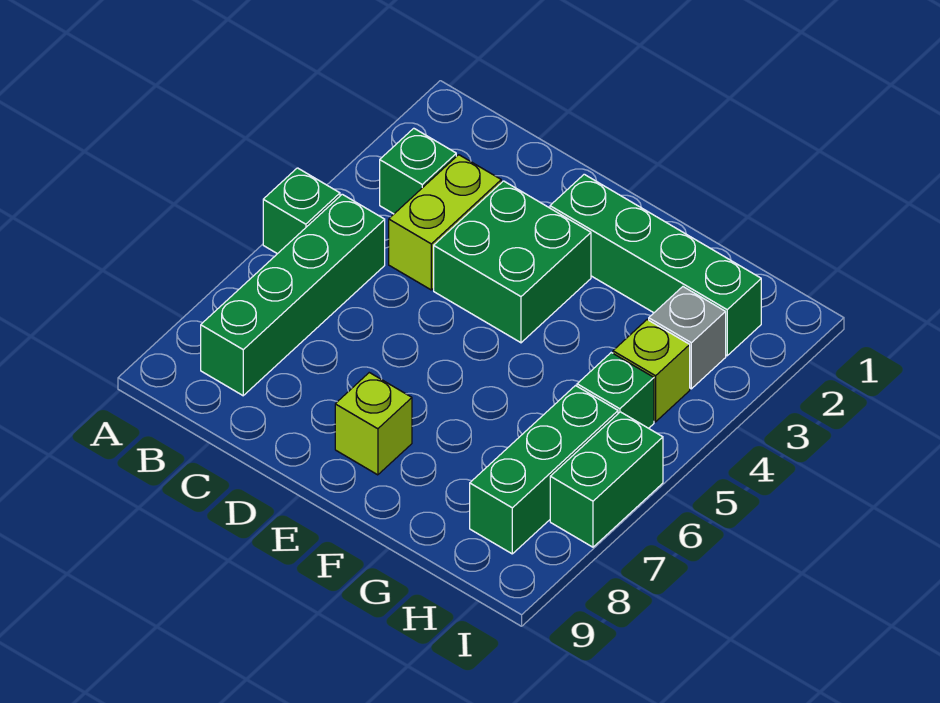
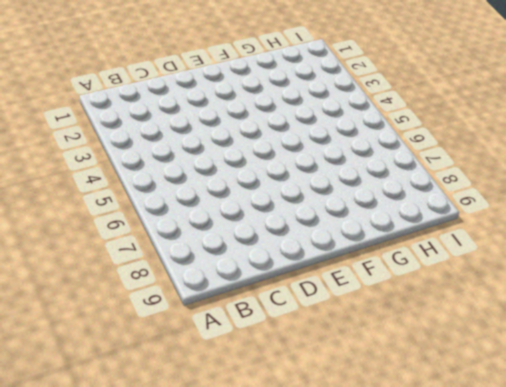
none -> green brick A5 level 1
none -> green brick B3 level 1
none -> green brick B5:B8 level 1

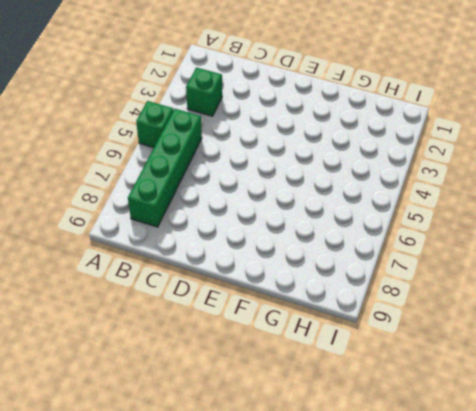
none -> lime brick C3:C4 level 1
none -> green brick D3:E4 level 1
none -> green brick E2:H2 level 1

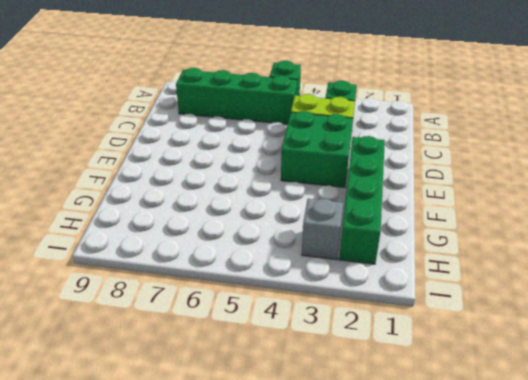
none -> lime brick E8 level 1
none -> lime brick H4 level 1
none -> green brick H5 level 1

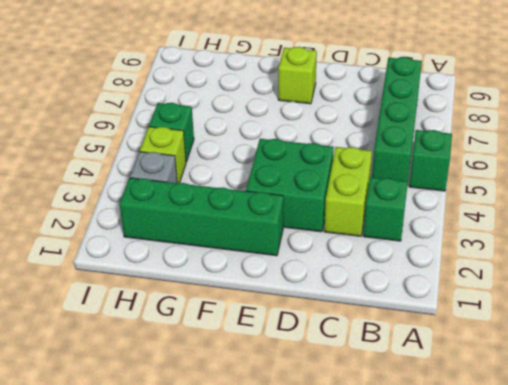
none -> green brick H6:H8 level 1
none -> green brick I6:I7 level 1

